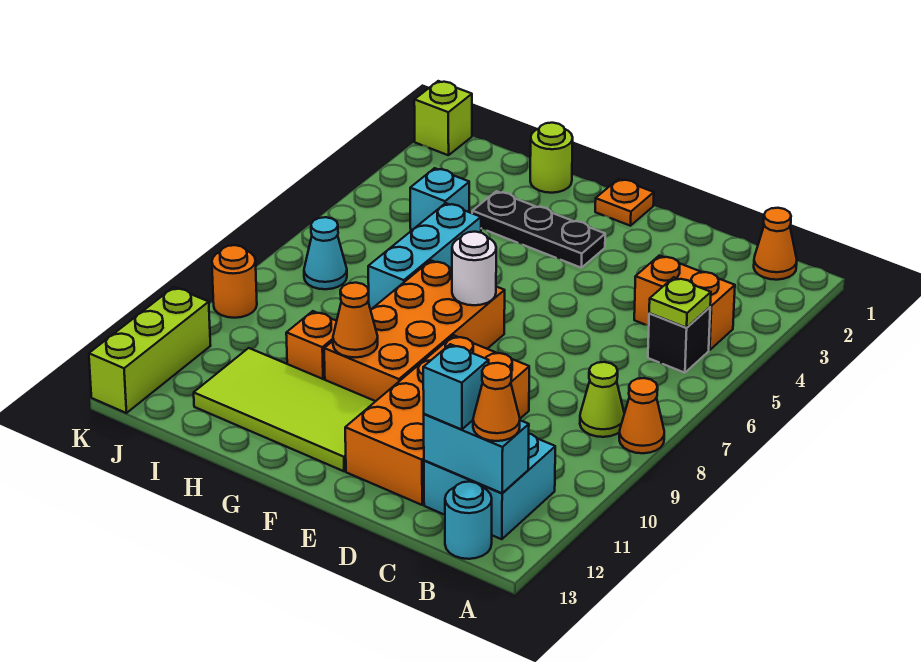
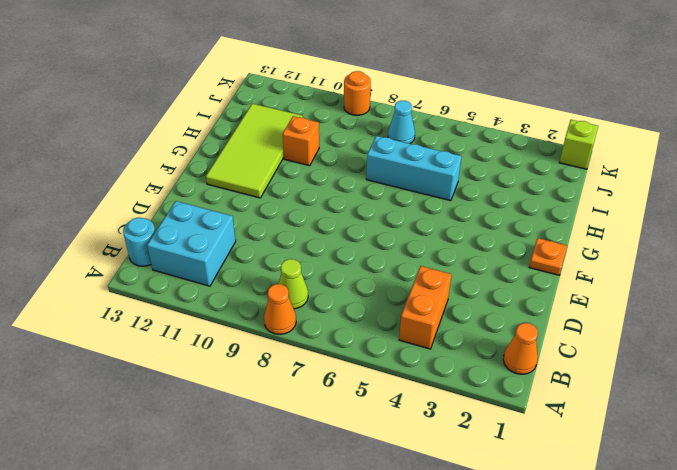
none -> black brick B5 level 1
none -> orange brick D9:E12 level 1
none -> black plate F3:H3 level 1

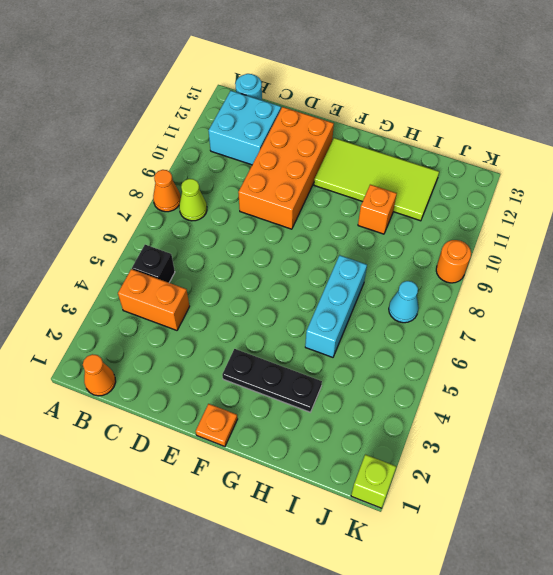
none -> orange brick F7:G10 level 1
none -> lime round brick H1 level 1
none -> cyan brick I4 level 1

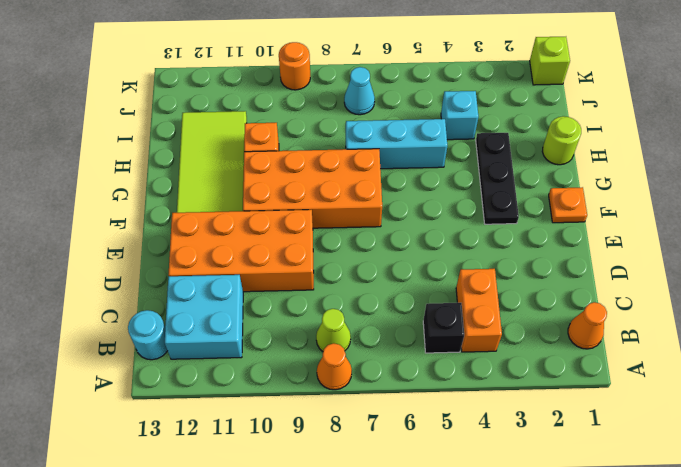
none -> lime brick K11:K13 level 1
none -> lime plate B5 level 2
none -> cyan brick B12:C12 level 2

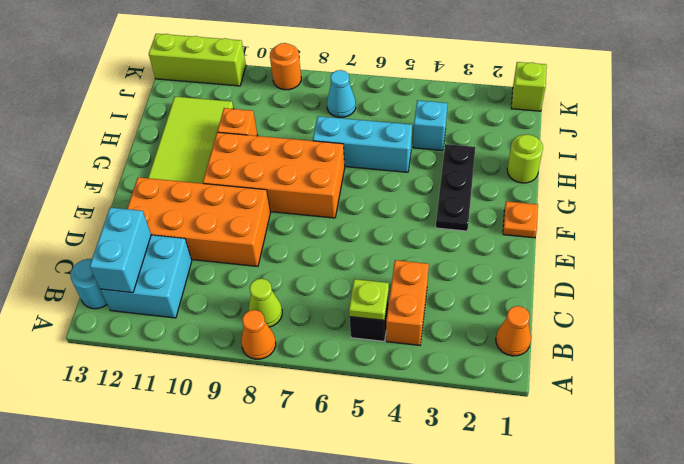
none -> white round brick F7 level 2
none -> orange cone G10 level 2
none -> orange cone B12 level 3

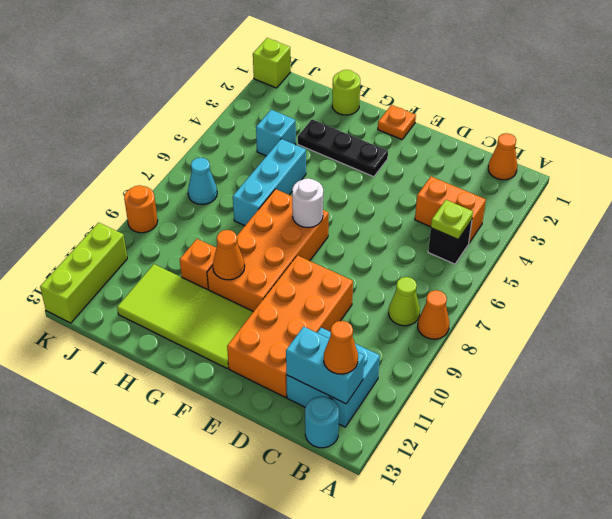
none -> cyan brick C12 level 3

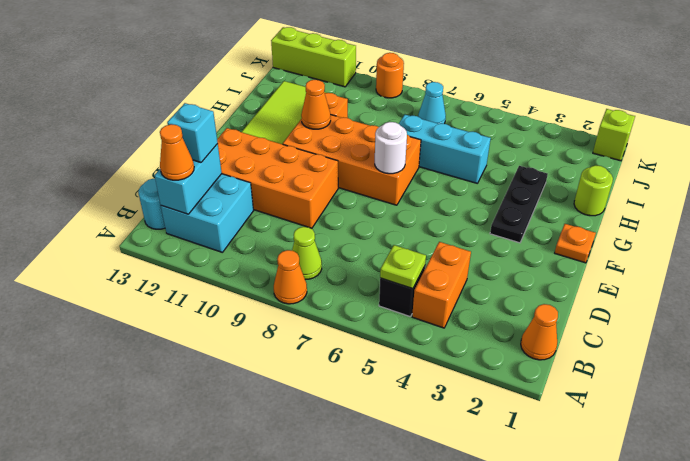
none -> cyan brick I4 level 1

